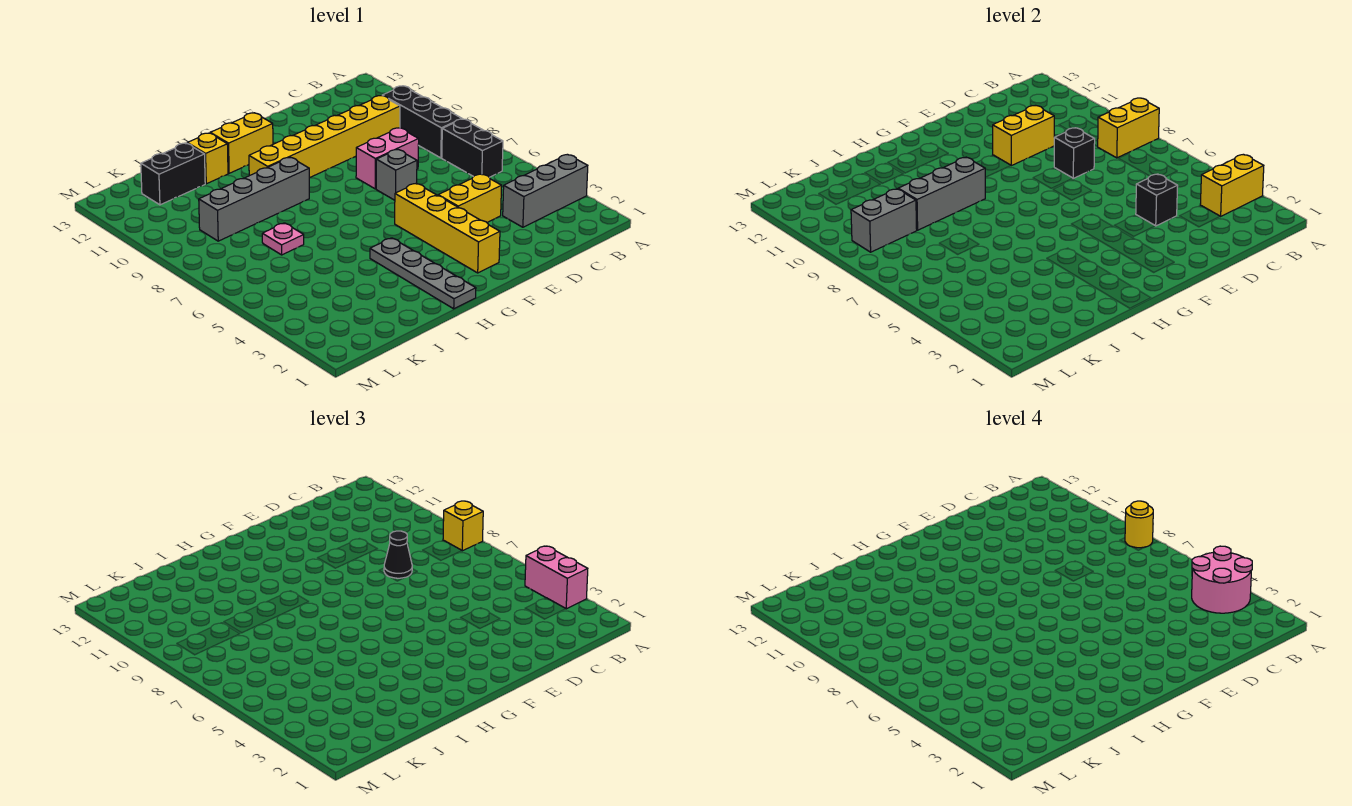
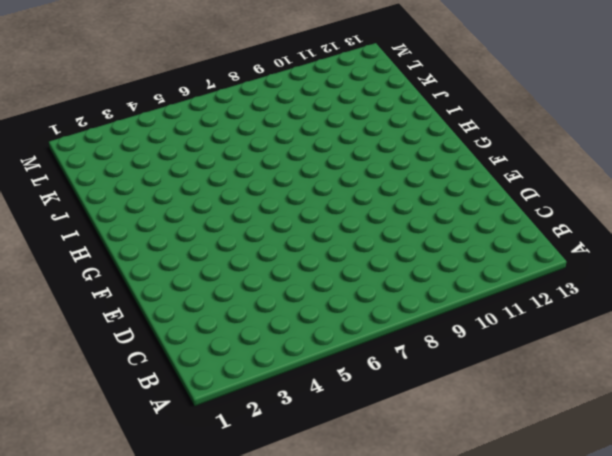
none -> grey brick A3:C3 level 1
none -> black brick B6:B7 level 1
none -> black brick B8:B10 level 1

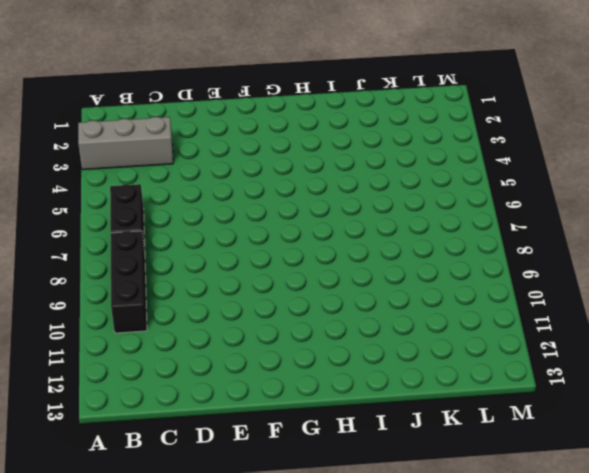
none -> yellow brick C10:H10 level 1
none -> yellow brick D4:E4 level 1
none -> pink brick D8:E8 level 1

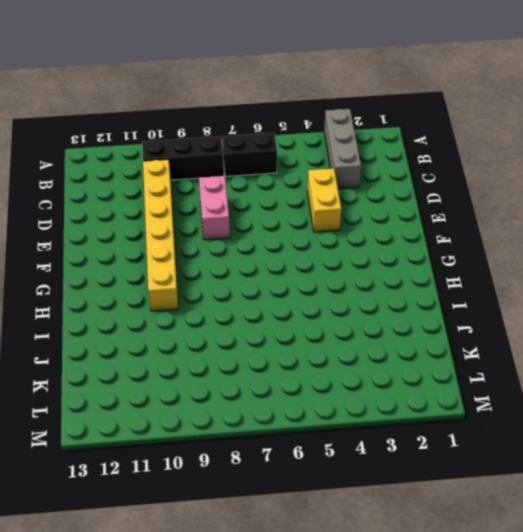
none -> grey brick E7 level 1
none -> yellow brick F2:F5 level 1
none -> yellow brick G12:H12 level 1

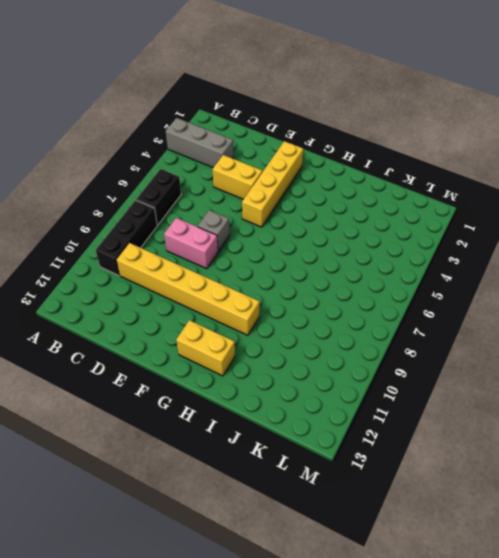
none -> grey plate H1:H4 level 1
none -> grey brick H9:K9 level 1
none -> yellow brick I12 level 1

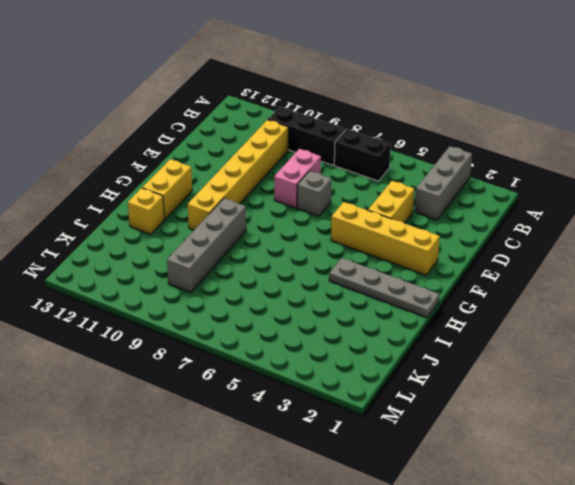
none -> pink plate J7 level 1
none -> black brick J12:K12 level 1
none -> yellow brick A3:B3 level 2

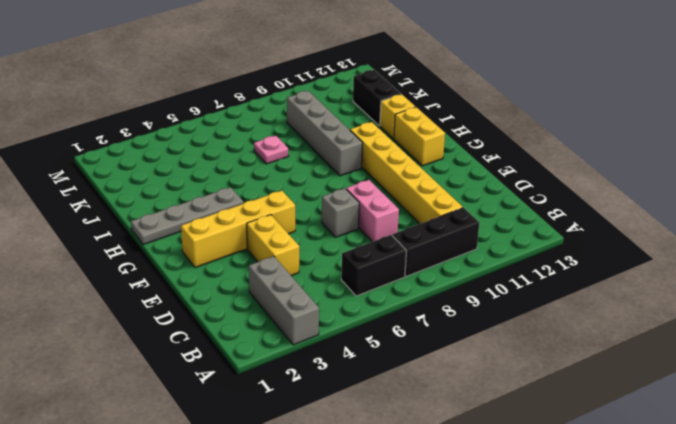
none -> yellow brick A3:B3 level 2
none -> yellow brick A8:B8 level 2
none -> black brick D4 level 2

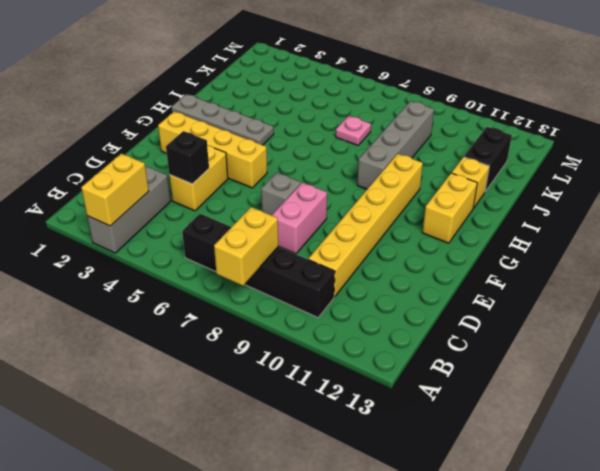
none -> black brick D8 level 2
none -> yellow brick D10:E10 level 2
none -> grey brick H9:J9 level 2

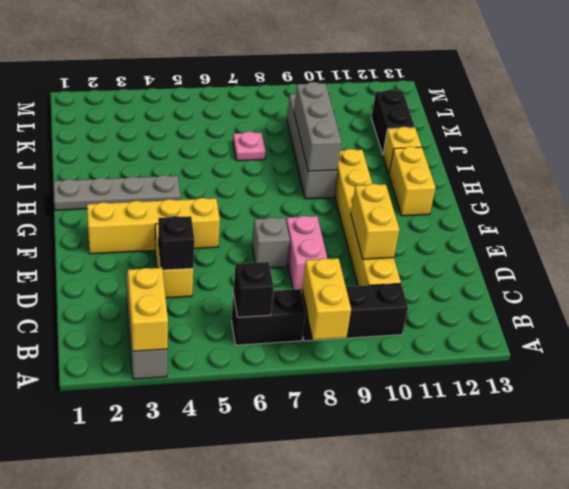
black brick B6 level 2 -> black brick D8 level 2
none -> grey brick K9:L9 level 2
none -> pink brick A3:A4 level 3
none -> yellow brick A8 level 3

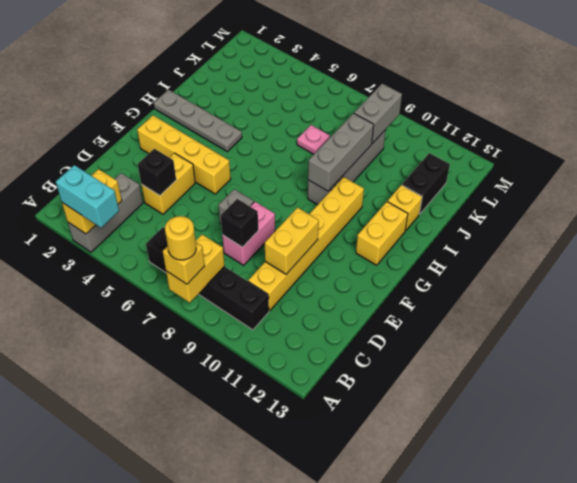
cyan brick A3:A4 level 3 -> pink brick A3:A4 level 3
none -> black cone D8 level 3
none -> pink round brick A3:B4 level 4

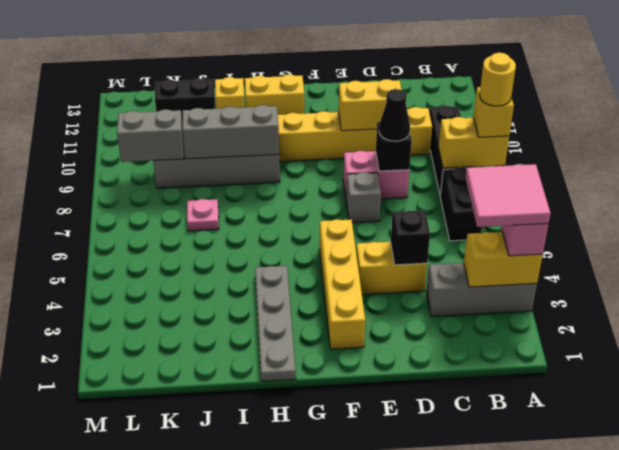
pink tile A3:B4 level 4 -> pink round brick A3:B4 level 4

